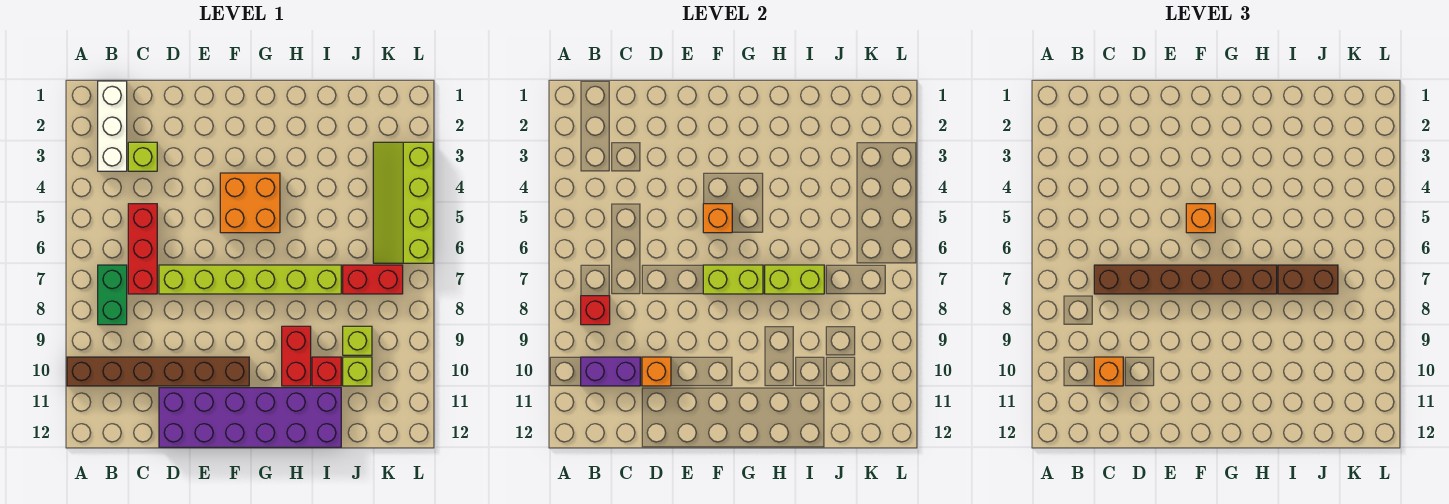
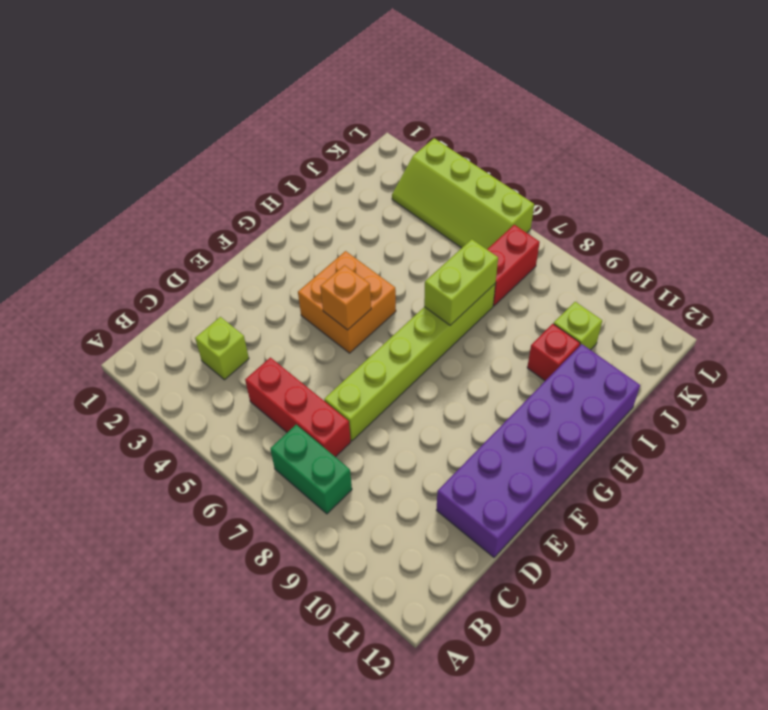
none -> brown brick A10:F10 level 1
none -> white brick B1:B3 level 1
none -> red brick H9:H10 level 1

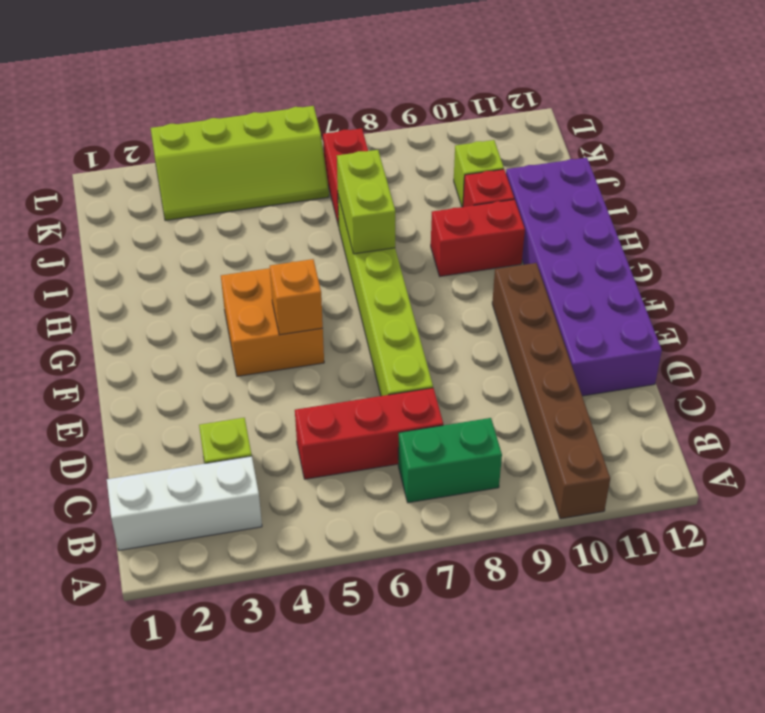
none -> lime brick J9 level 1
none -> red brick B8 level 2
none -> purple brick B10:C10 level 2

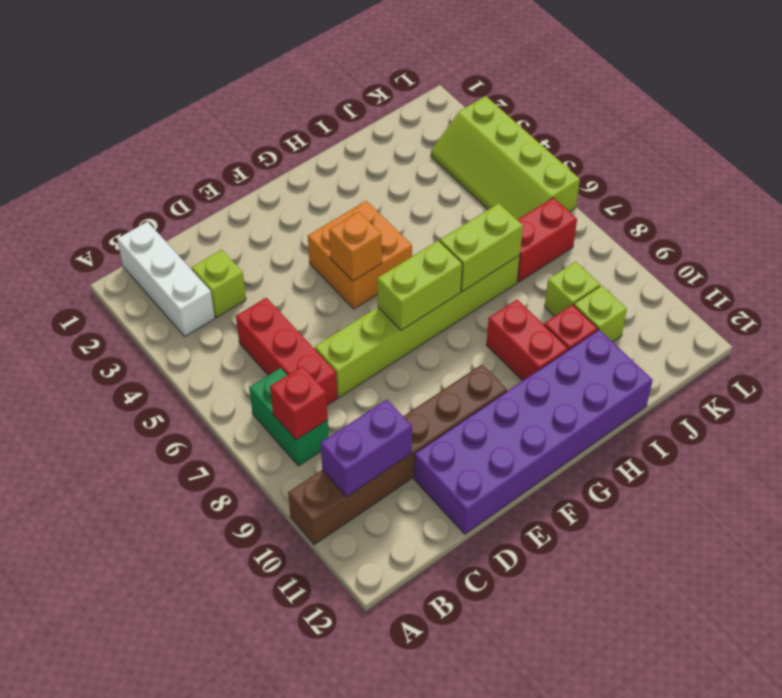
none -> orange brick D10 level 2
none -> brown brick C7:H7 level 3
none -> orange brick C10 level 3

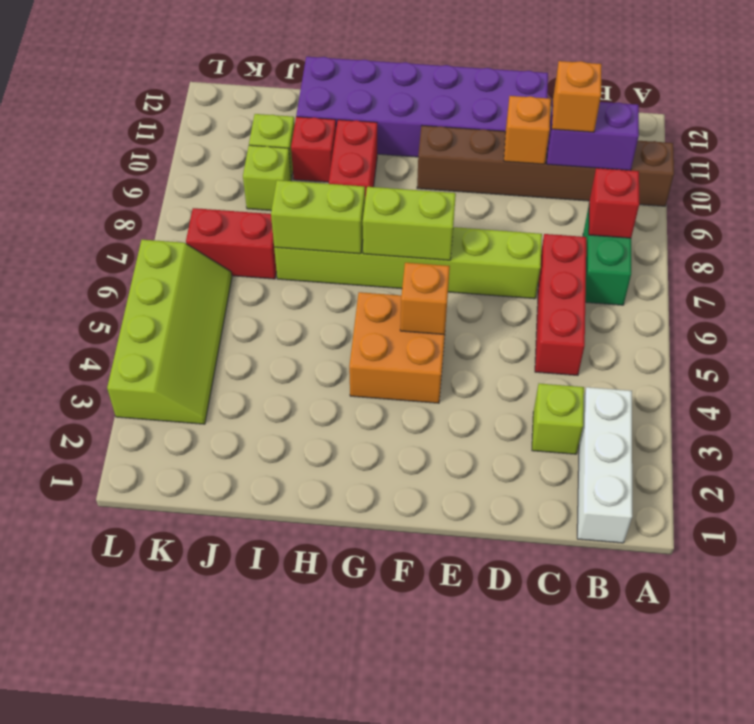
none -> brown brick C7:H7 level 3
none -> orange brick F5 level 3
none -> brown brick I7:J7 level 3

